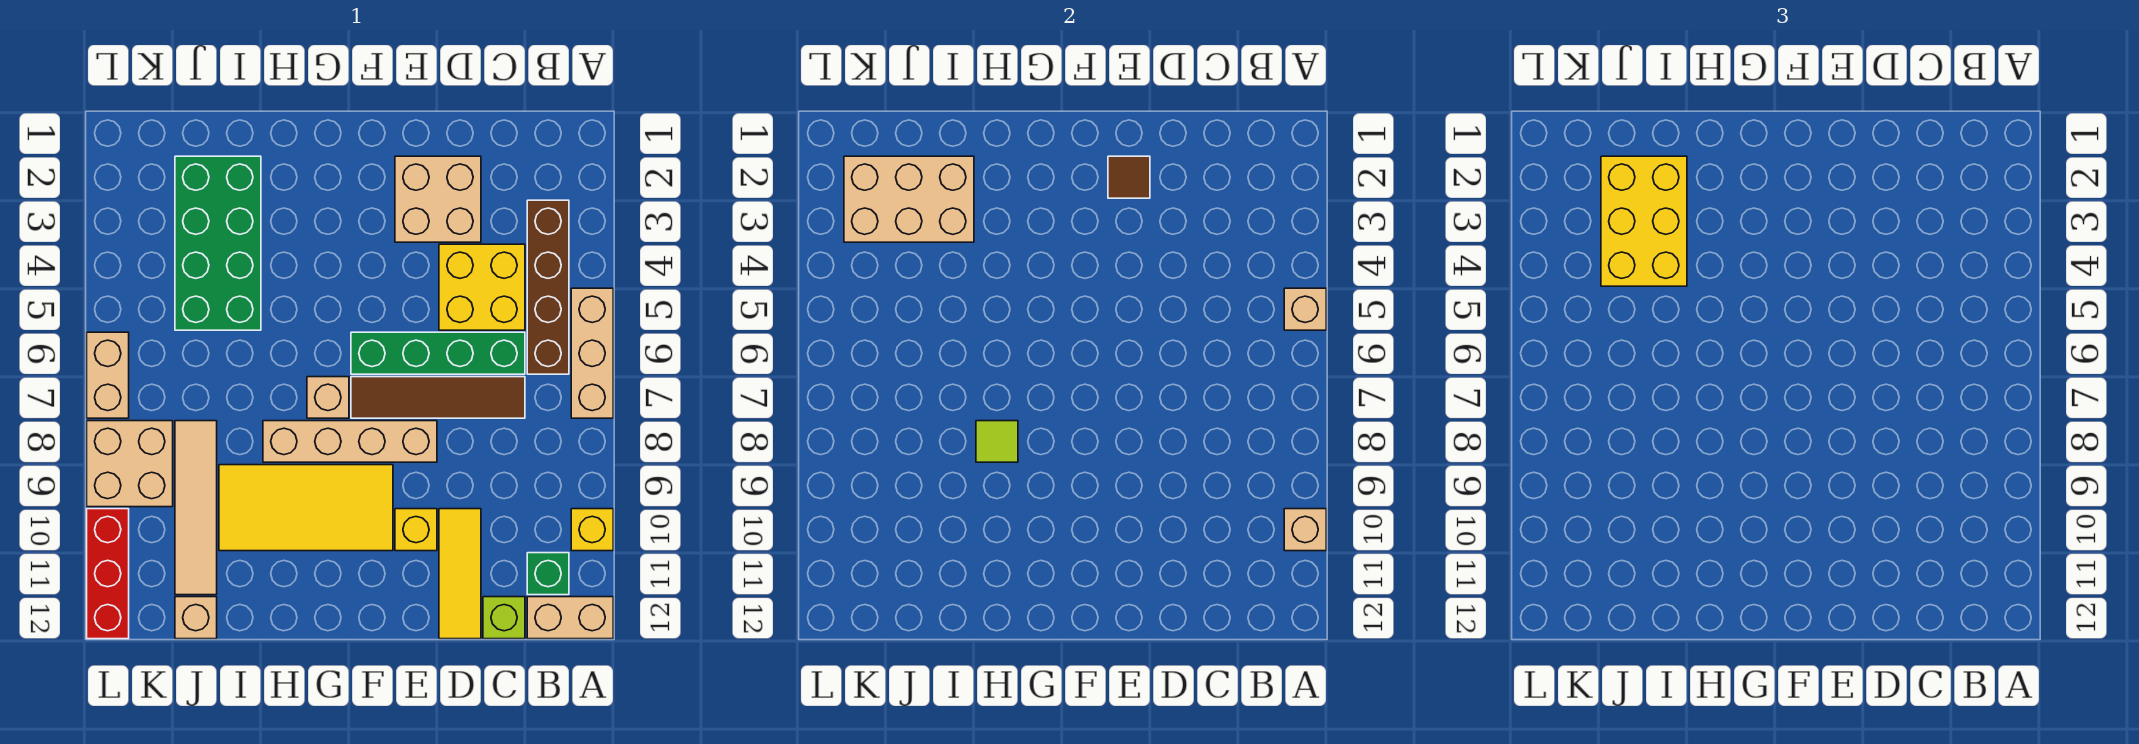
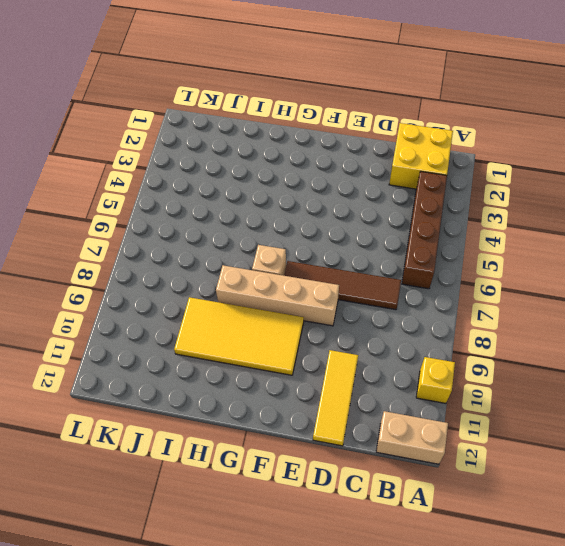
yellow brick B1:C2 level 1 -> yellow brick C4:D5 level 1
none -> tan brick A5:A7 level 1
none -> green brick B11 level 1
none -> green brick C6:F6 level 1

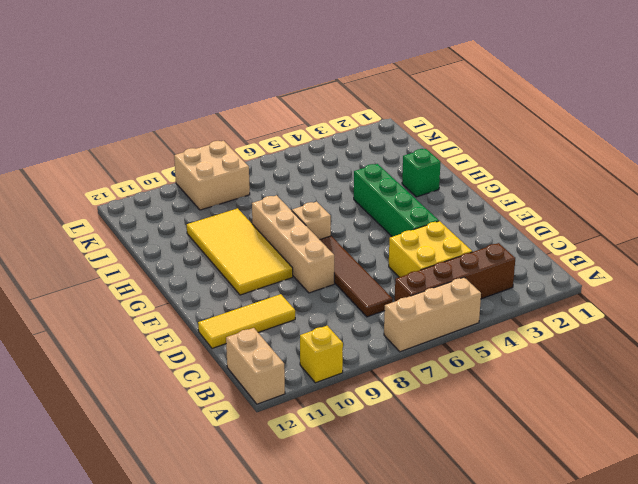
green brick E4:H4 level 1 -> green brick C6:F6 level 1
green brick H2 level 1 -> green brick B11 level 1
none -> lime brick C12 level 1
none -> tan brick D2:E3 level 1
none -> yellow brick E10 level 1

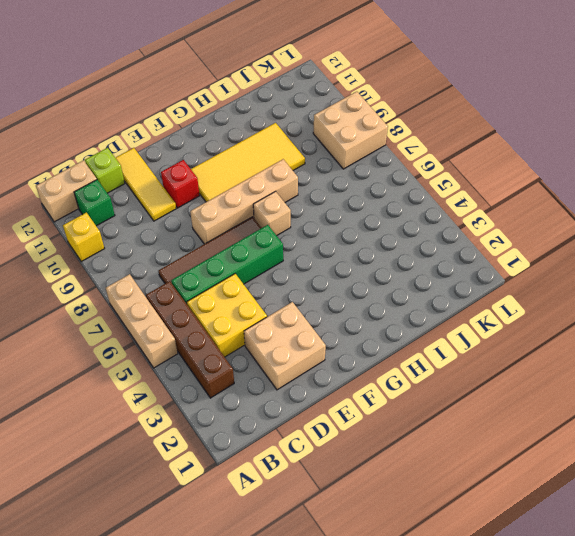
red brick E10 level 1 -> yellow brick E10 level 1
none -> green brick I2:J5 level 1
none -> tan tile J8:J11 level 1
none -> tan brick J12 level 1

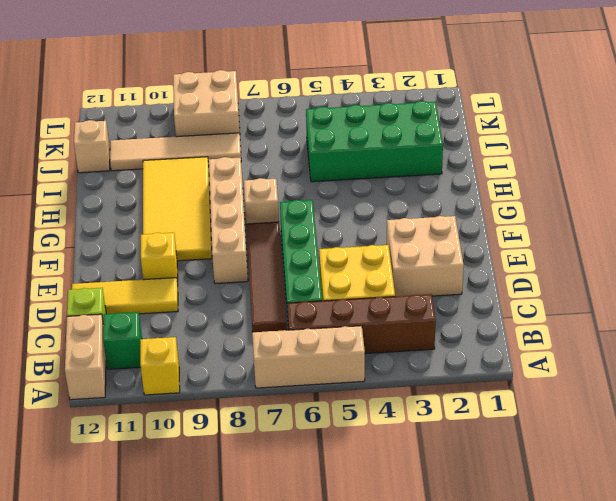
none -> tan brick L6:L7 level 1
none -> red brick L10:L12 level 1
none -> tan brick A5 level 2

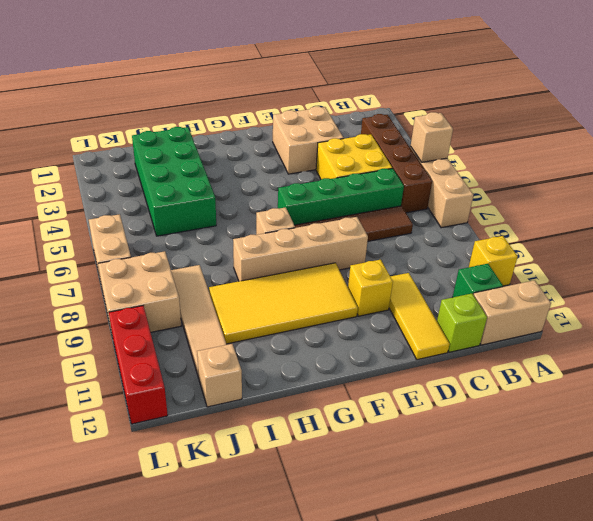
none -> tan brick A10 level 2
none -> brown tile E2 level 2
none -> lime tile H8 level 2

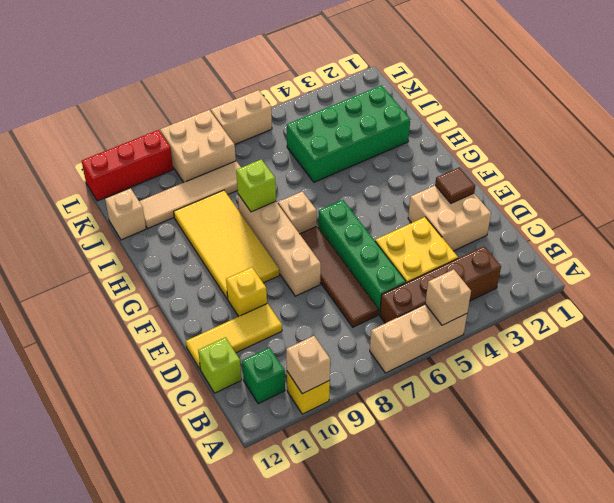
lime brick H8 level 2 -> lime tile H8 level 2
none -> tan brick A12:B12 level 1
none -> tan brick I2:K3 level 2
none -> yellow brick I2:J4 level 3

